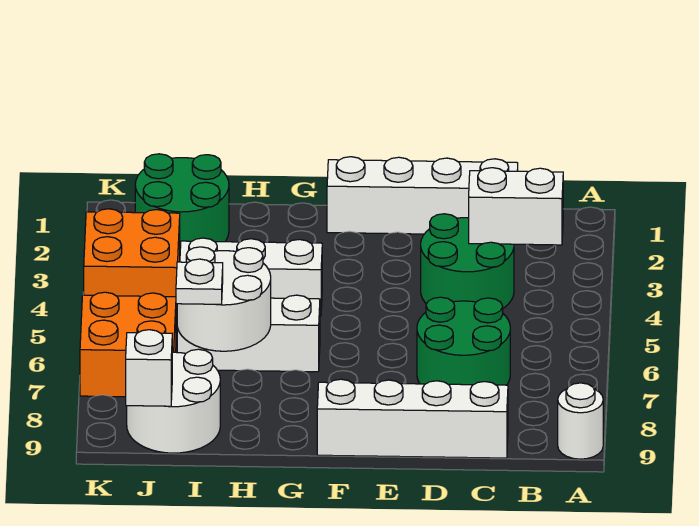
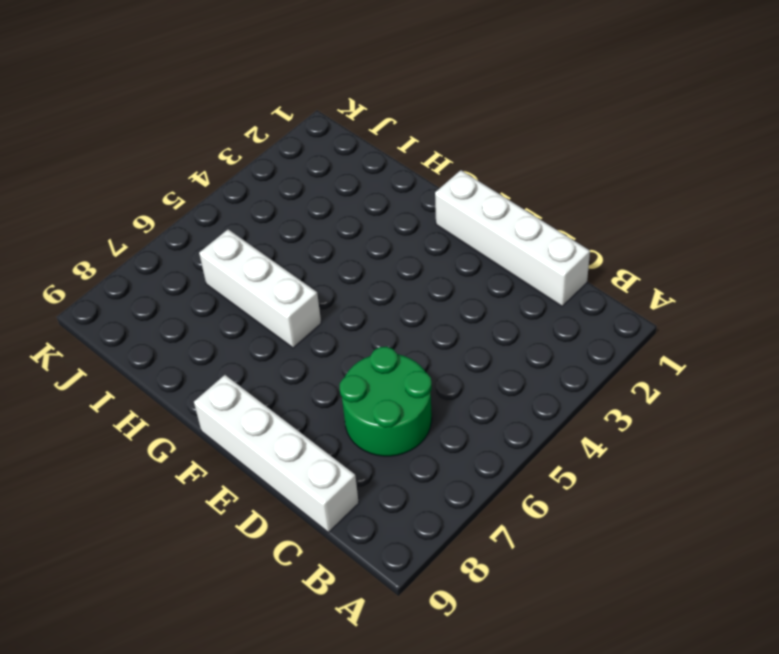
none -> white round brick A9 level 1
none -> green round brick C3:D4 level 1
none -> white brick G4:I4 level 1

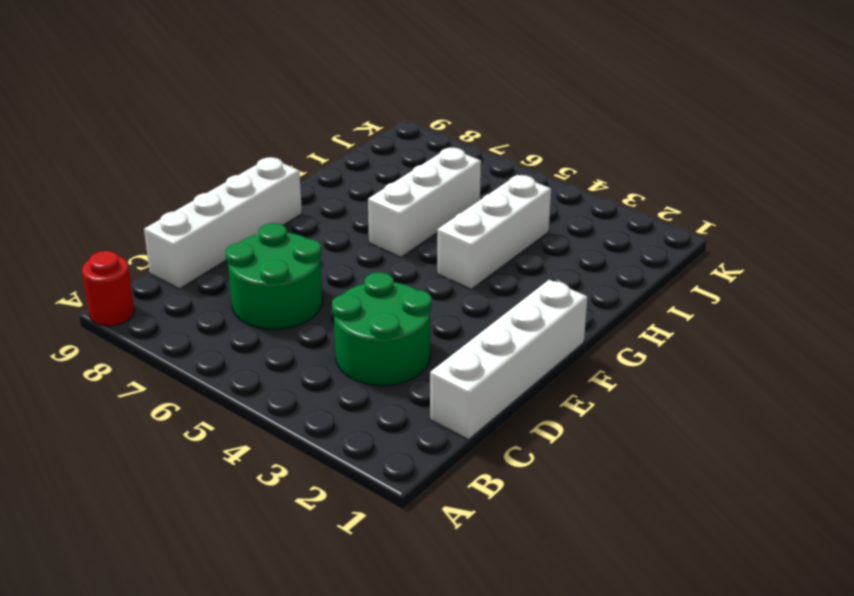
red round brick A9 level 1 -> white round brick A9 level 1
none -> green round brick I1:J2 level 1
none -> white round brick I8:J9 level 1
none -> orange brick J3:K4 level 1

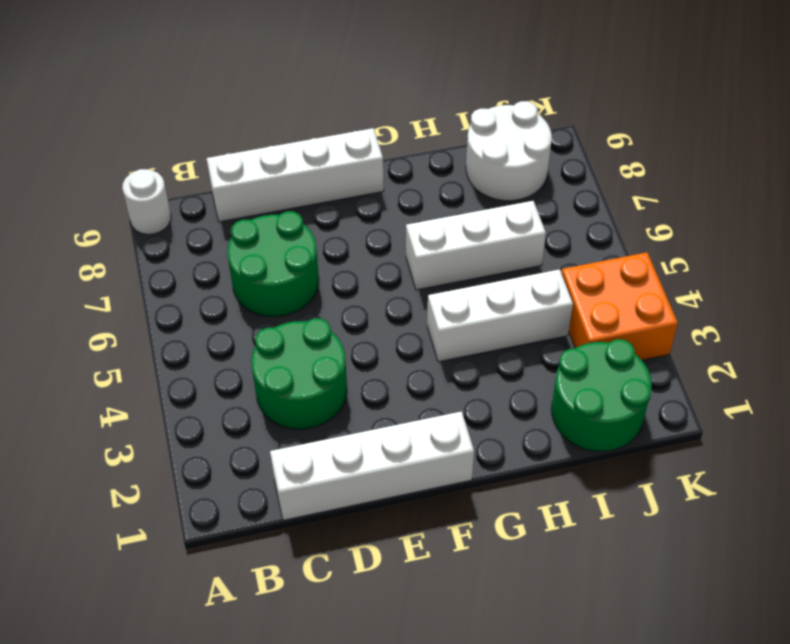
none -> orange brick J6:K7 level 1
none -> white brick B3:C3 level 2
none -> white round brick H6:I7 level 2

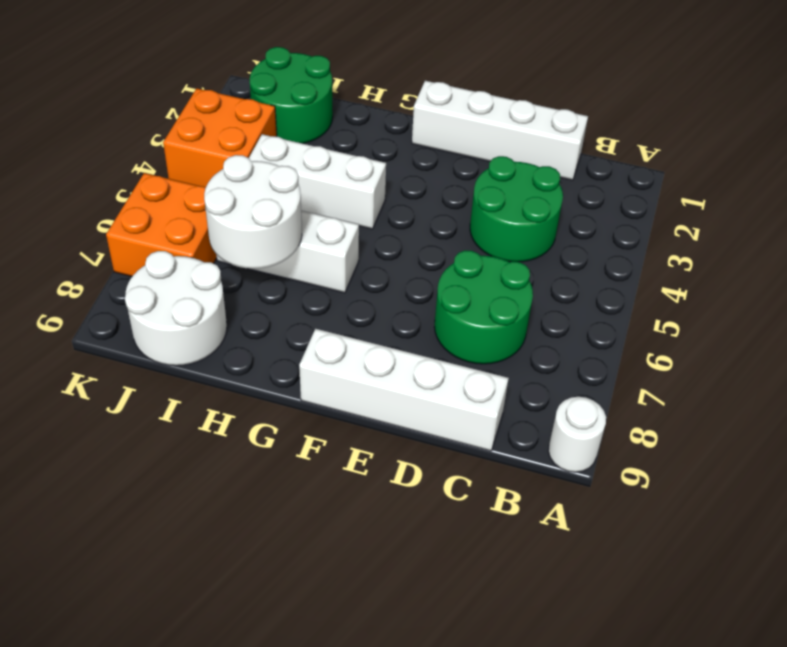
none -> white brick B3:C3 level 2
none -> white brick J9 level 2
none -> white plate I7 level 3

